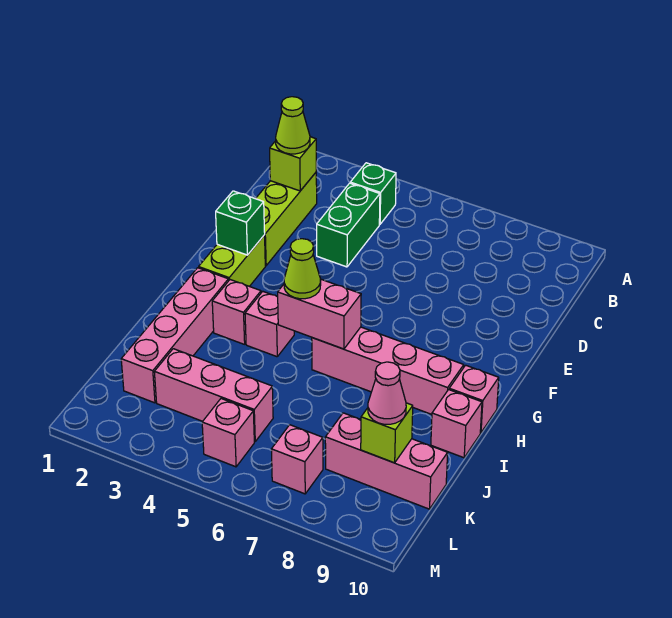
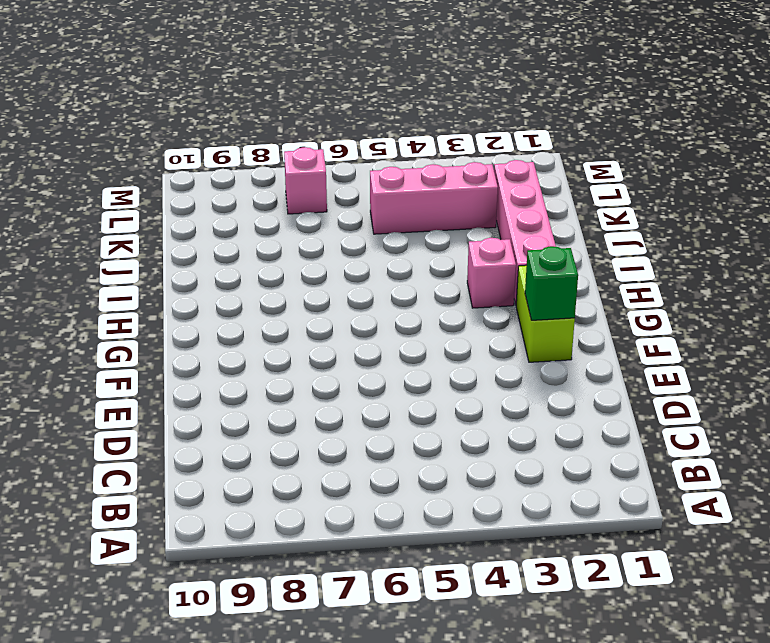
none -> green brick B4 level 1
none -> lime brick C2:E2 level 1
none -> green brick C4:D4 level 1

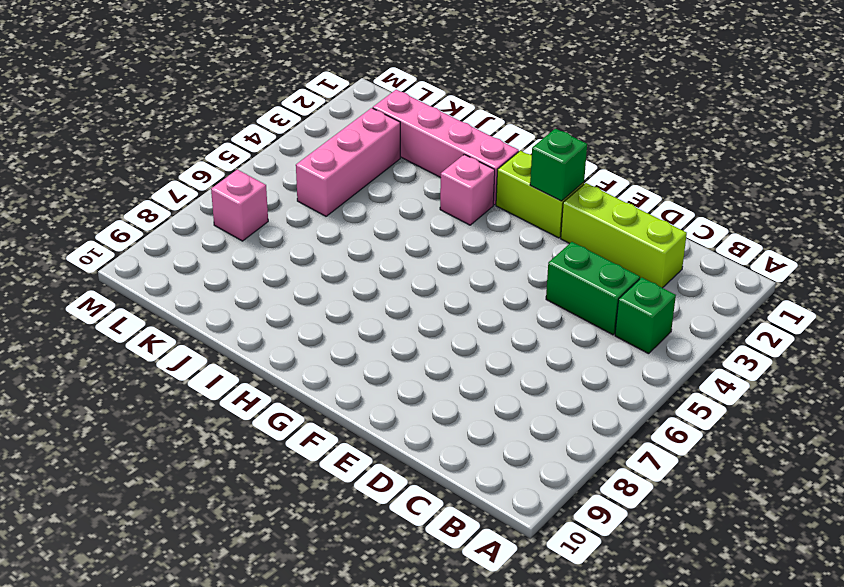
none -> pink brick H4 level 1
none -> pink brick H6:H9 level 1
none -> pink brick H10 level 1

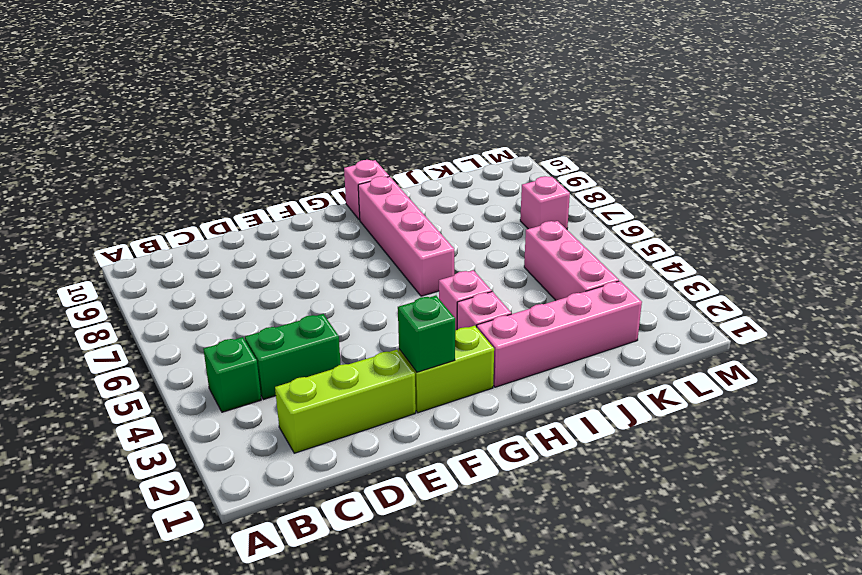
none -> pink brick I10 level 1
none -> pink brick K8:K10 level 1
none -> pink brick L5 level 1

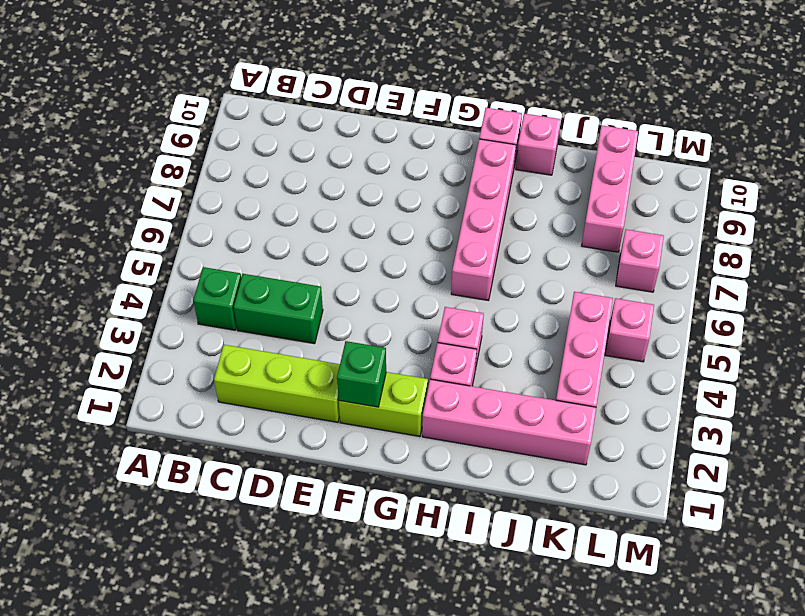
none -> lime brick C2 level 2
none -> pink brick H5:H6 level 2
none -> lime brick K9 level 2

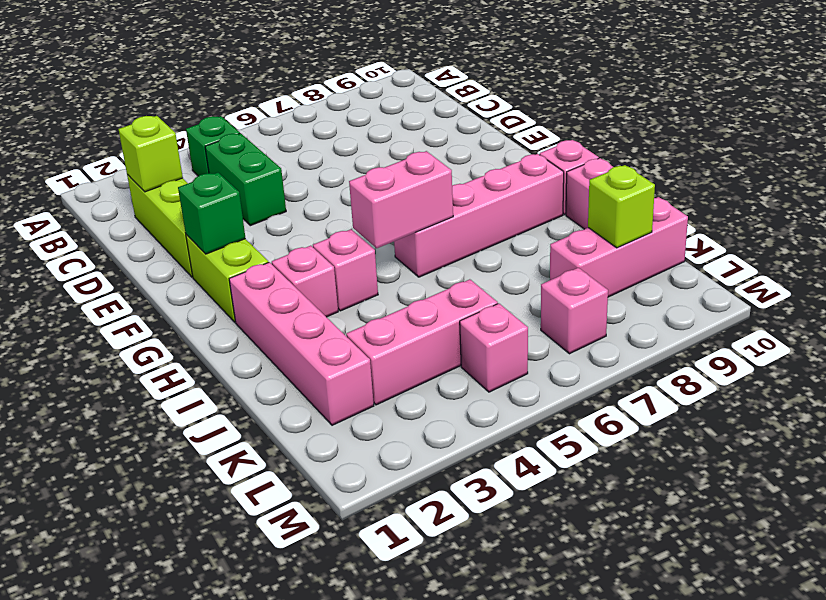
none -> lime cone C2 level 3
none -> lime cone H5 level 3
none -> pink cone K9 level 3

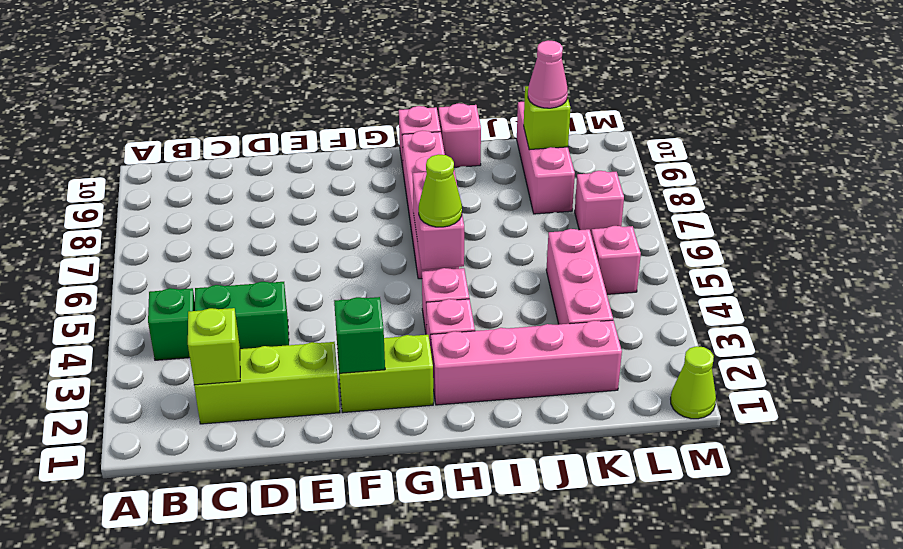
lime cone M1 level 1 -> lime cone C2 level 3

